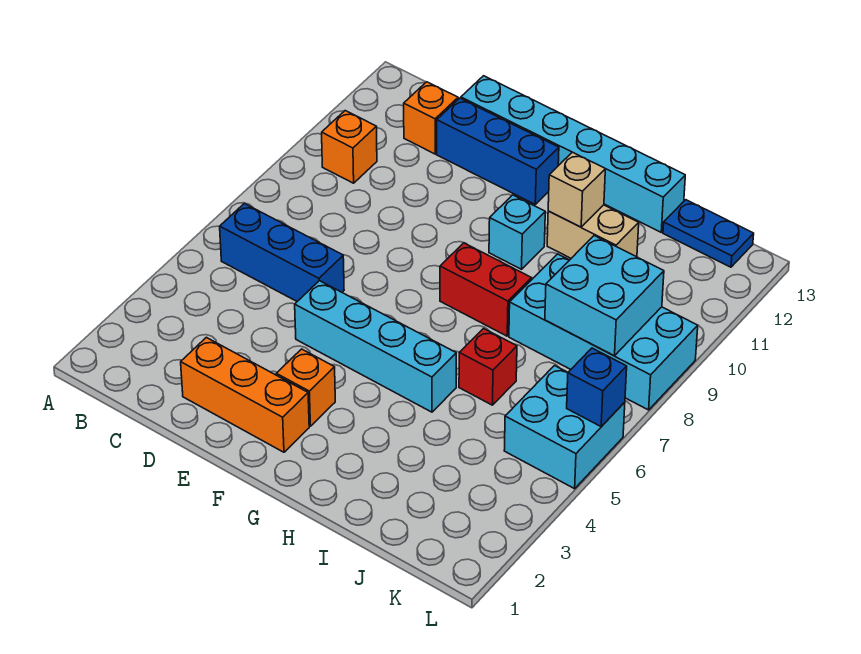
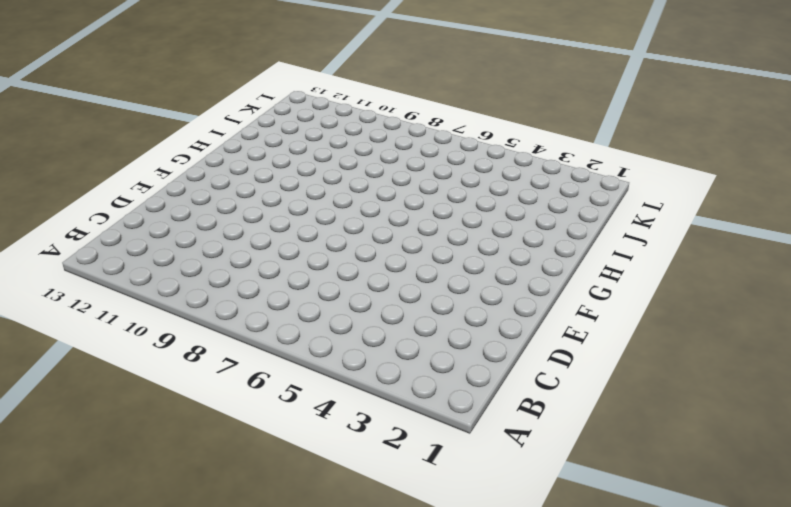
none -> blue brick B6:D6 level 1
none -> orange brick B10 level 1
none -> orange brick C12 level 1

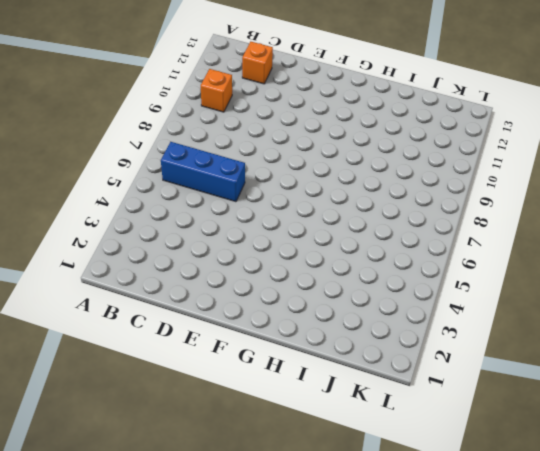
none -> orange brick D2:F2 level 1
none -> blue brick D12:F12 level 1
none -> cyan brick D13:I13 level 1

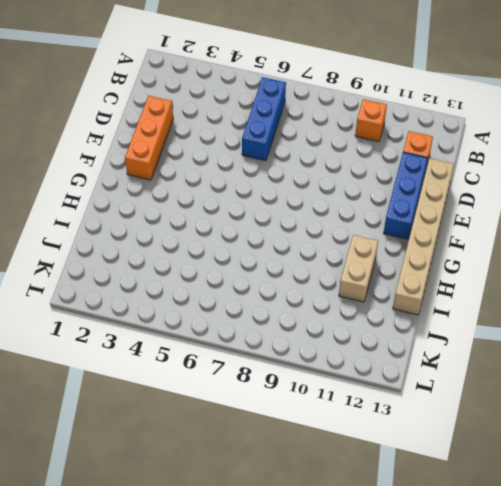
tan brick D13:I13 level 1 -> cyan brick D13:I13 level 1
none -> cyan brick E5:H5 level 1
none -> orange brick F3 level 1
none -> red brick G8:H8 level 1

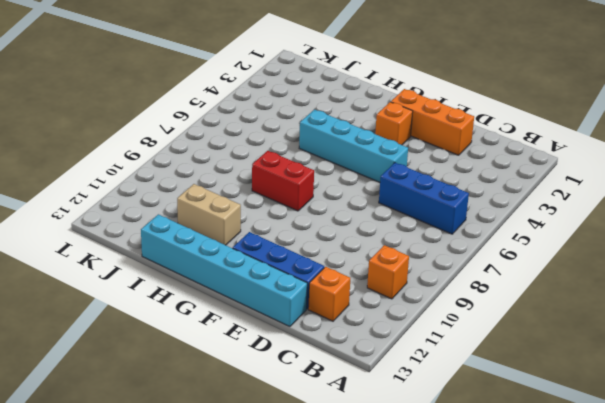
none -> cyan brick G10 level 1
none -> red brick I6 level 1
none -> cyan brick I8:L9 level 1

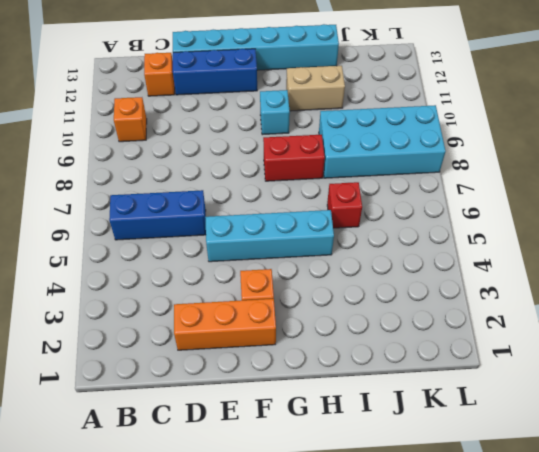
none -> blue plate J13:K13 level 1
none -> cyan brick K5:L6 level 1
none -> tan brick H11 level 2

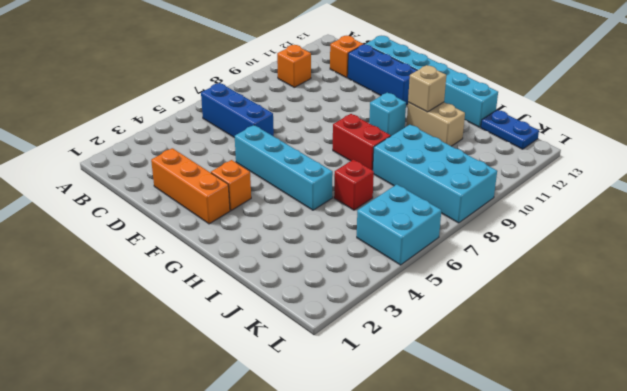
none -> cyan brick J8:K9 level 2
none -> blue brick L6 level 2

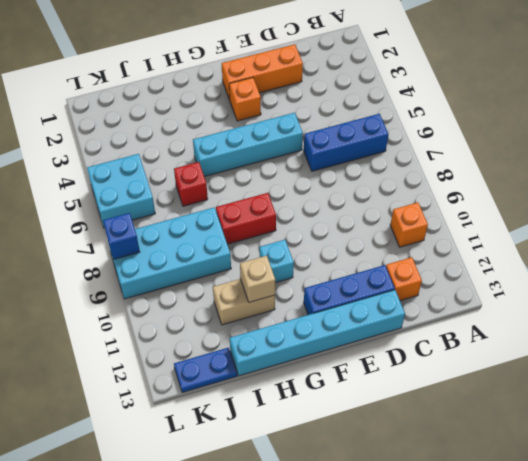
blue brick L8 level 2 -> blue brick L6 level 2
none -> cyan brick J8:K9 level 2

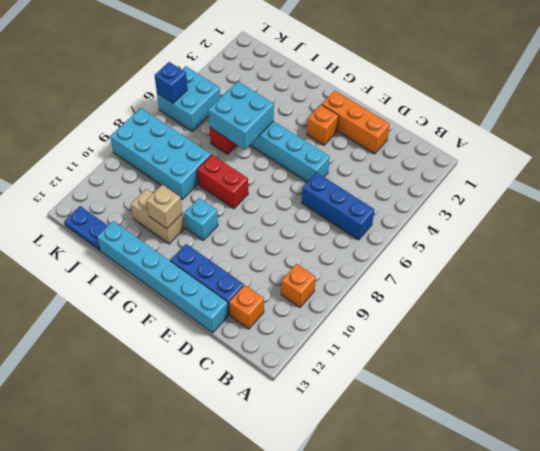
cyan brick H5:I6 level 2 -> cyan brick J8:K9 level 2

